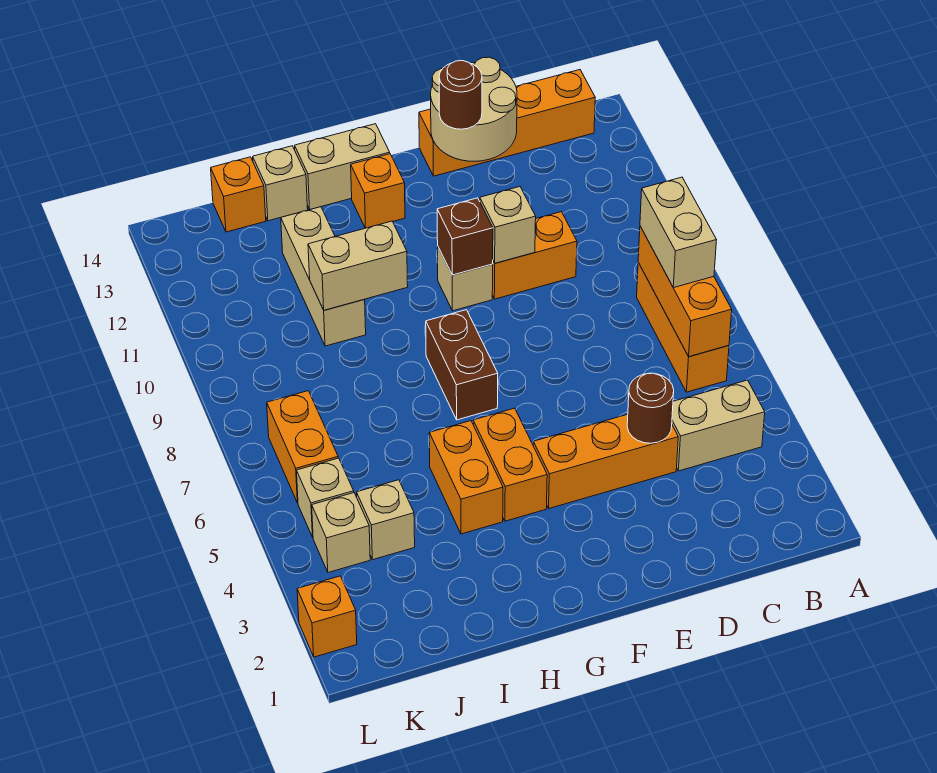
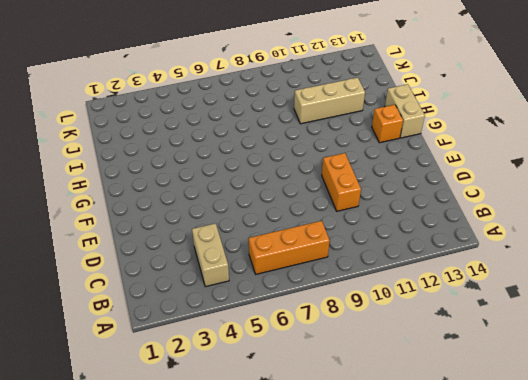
none -> orange brick B14:E14 level 1
none -> orange brick D4:F4 level 1
none -> tan brick F10 level 1

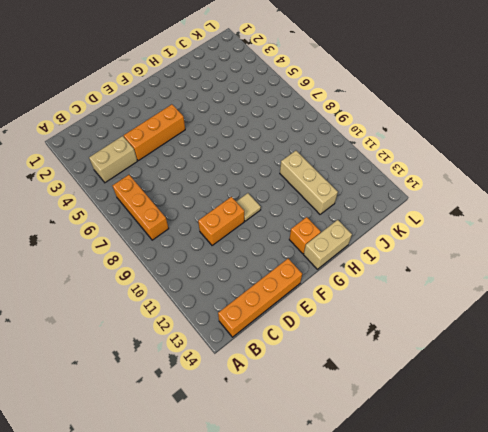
tan tile F10 level 1 -> tan brick F10 level 1
none -> orange brick G4:G5 level 1
none -> brown brick G7:G8 level 1
none -> orange brick H4:H5 level 1

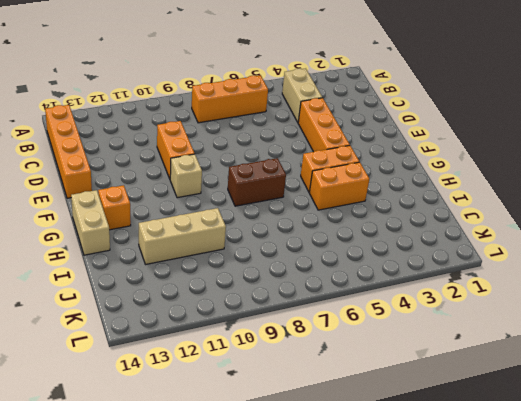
none -> tan brick I14 level 1
none -> tan brick J4 level 1
none -> orange brick J14 level 1

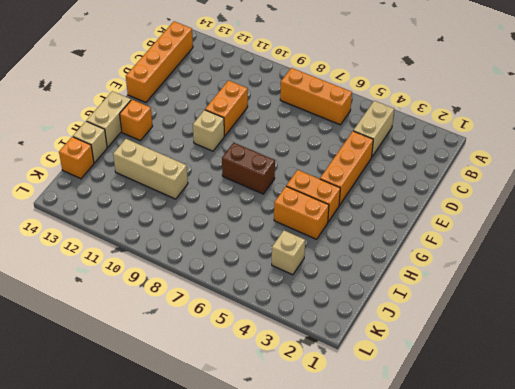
none -> tan brick K4 level 1
none -> tan brick K5 level 1
none -> orange brick K6:K7 level 1

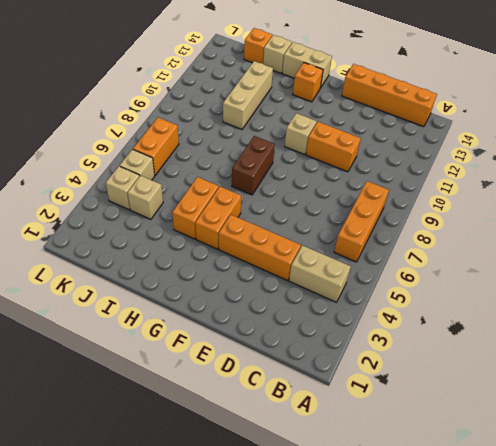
none -> orange brick L2 level 1
none -> orange brick B6:B8 level 2
none -> brown round brick D4 level 2

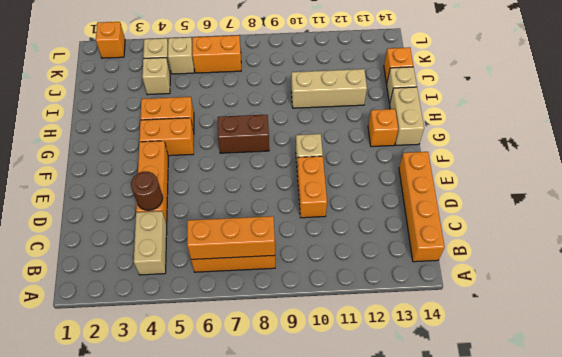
none -> tan round brick D13:E14 level 2
none -> tan brick E10 level 2
none -> brown brick F10 level 2

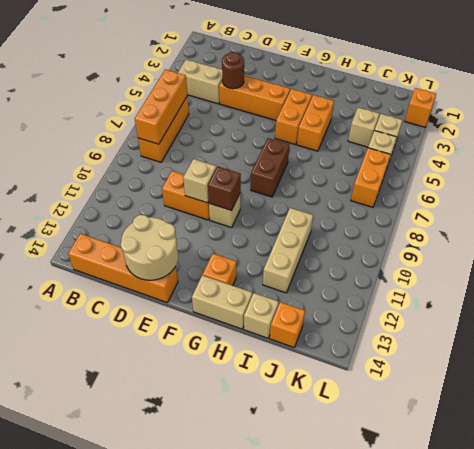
none -> tan brick H10:I10 level 2
none -> tan brick B7:B8 level 3
none -> brown round brick E13 level 3

